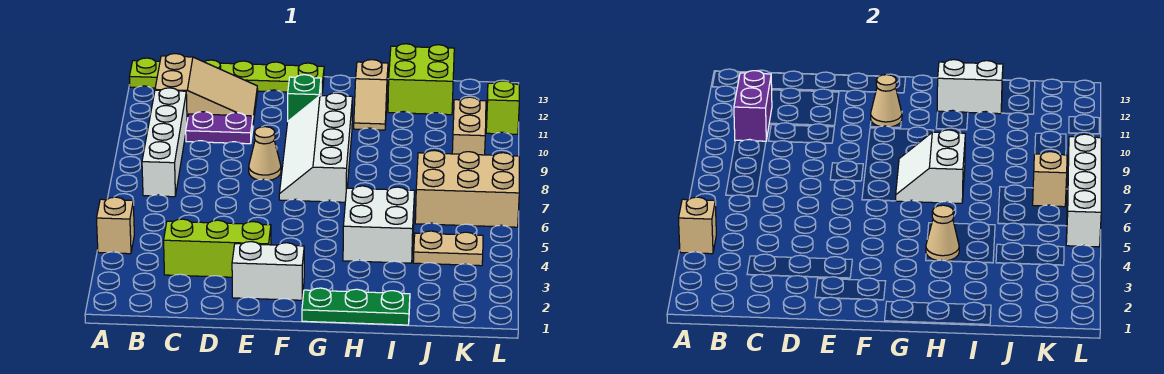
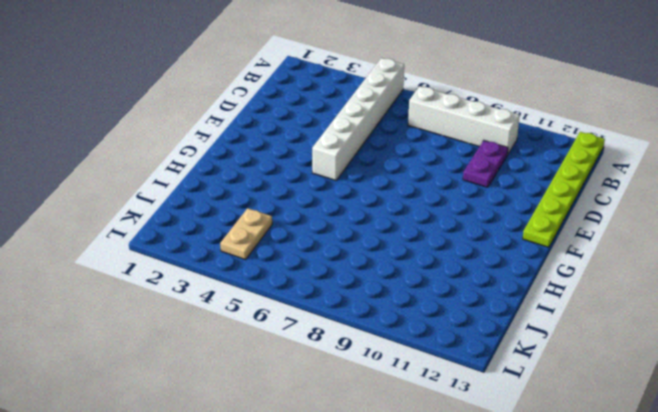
white brick A5:F5 level 1 -> none
none -> tan brick A4 level 1
none -> tan slope B11:D12 level 1 top B
none -> lime brick C3:E3 level 1

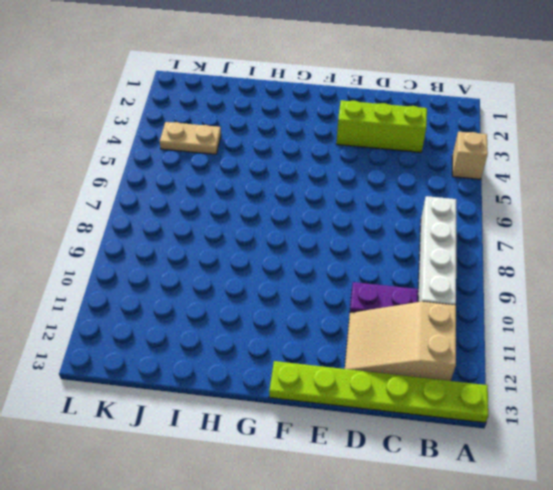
none -> white brick E2:F2 level 1
none -> tan cone E8 level 1
none -> white slope F7:G10 level 1 top G

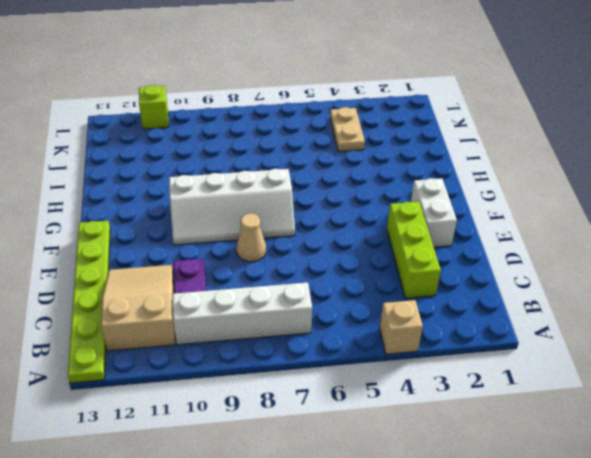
none -> green brick F11 level 1
none -> green plate G1:I1 level 1
none -> white brick H4:I5 level 1

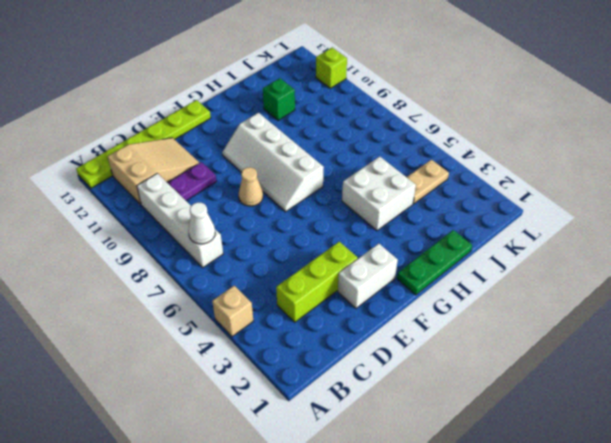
white cone B7 level 2 -> none
green brick I11 level 1 -> green brick F11 level 1
none -> tan slope H11:H12 level 1 top 12
none -> lime brick I12:J13 level 1
none -> tan brick J6:L7 level 1

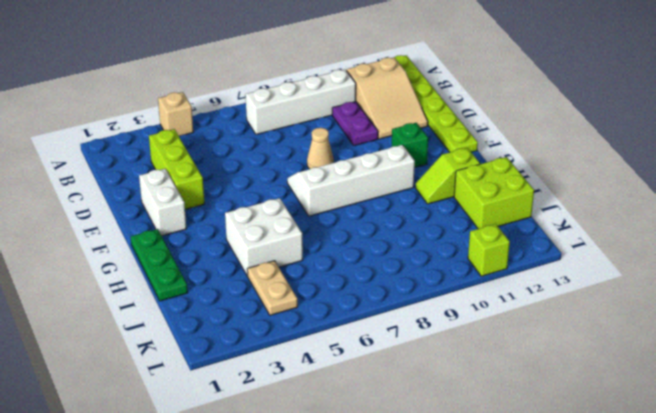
lime slope H11:H12 level 1 top 12 -> tan slope H11:H12 level 1 top 12
none -> tan brick J6:L7 level 1
none -> tan brick K9:K10 level 1
none -> tan brick A4 level 2

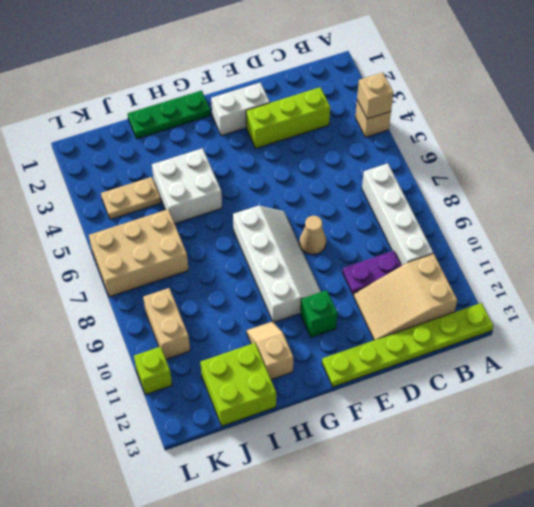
none -> purple brick B10:B11 level 2
none -> tan cone F11 level 2
none -> white slope G7:H8 level 2 top H

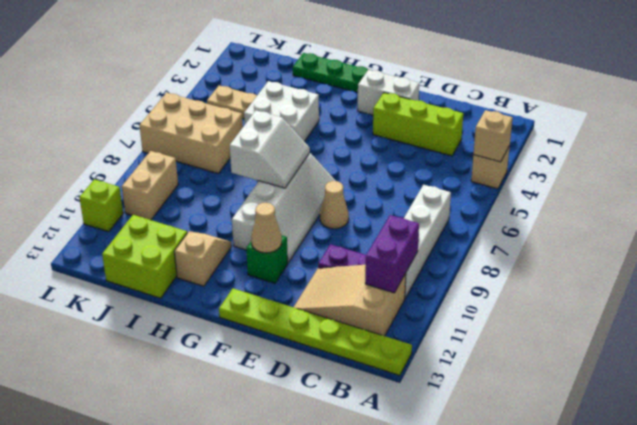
none -> tan cone H4 level 2
none -> white brick H12:I12 level 2
none -> tan brick K7 level 2

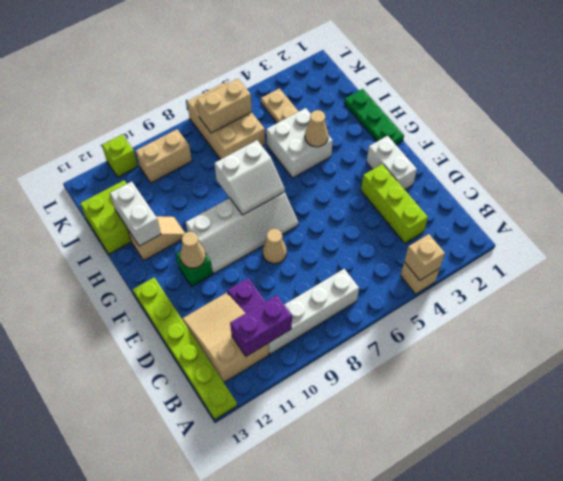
tan brick K6:K7 level 2 -> tan brick K7 level 2
none -> white brick L5:L8 level 2

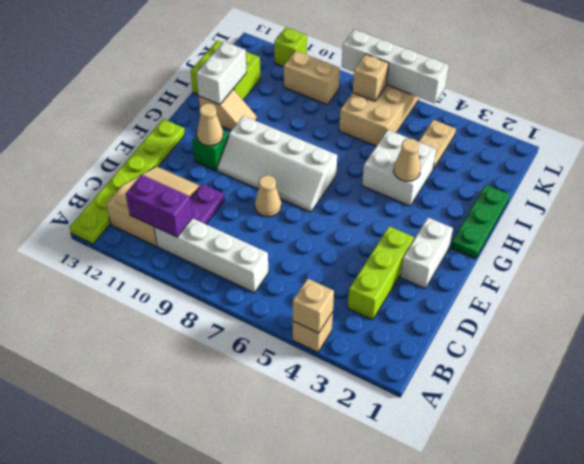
none -> white slope G7:H8 level 2 top H

